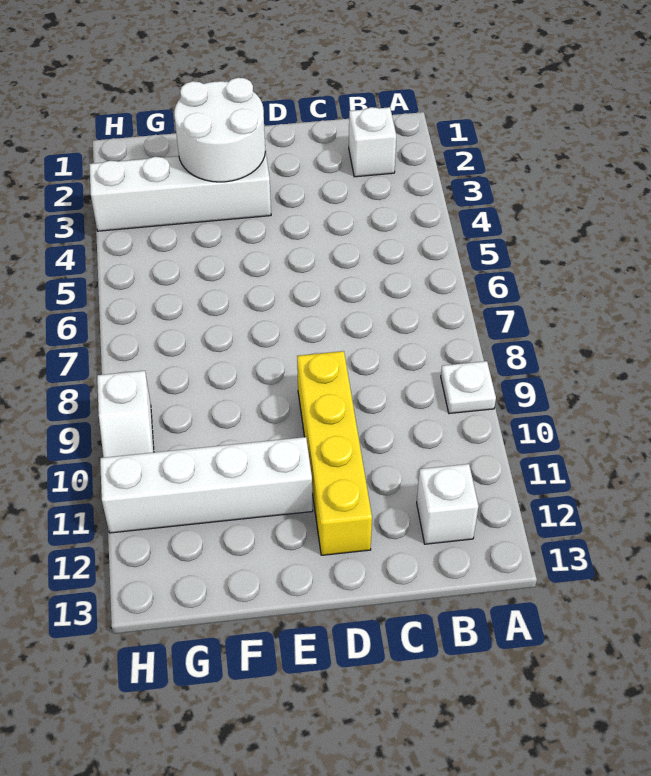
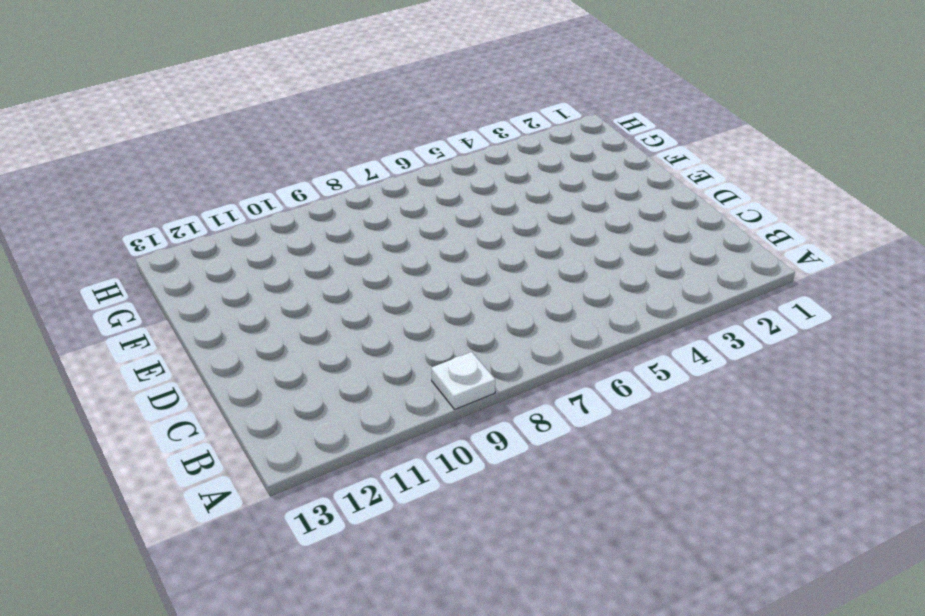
none -> white brick B2 level 1
none -> white brick B12 level 1

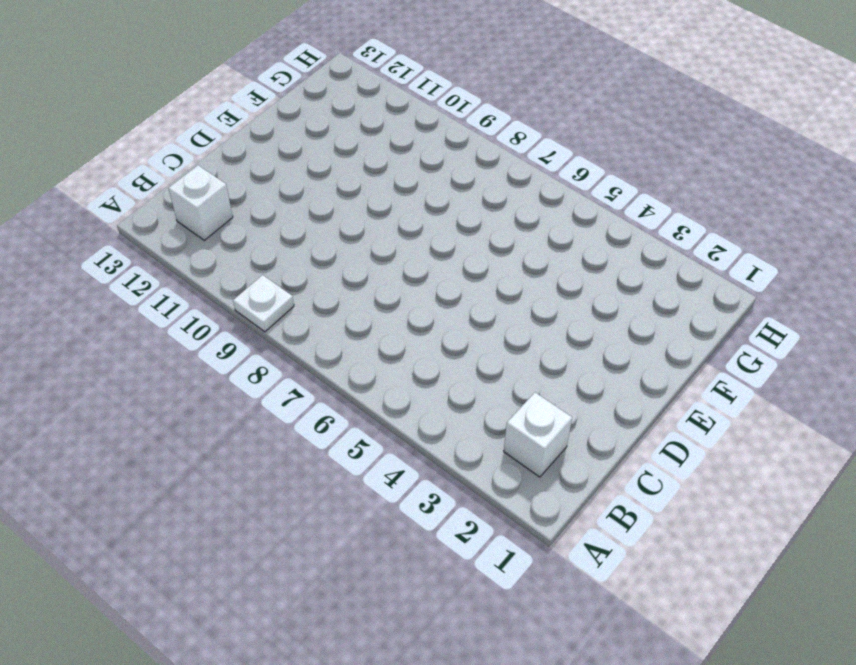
none -> yellow brick D9:D12 level 1
none -> white brick E3:H3 level 1

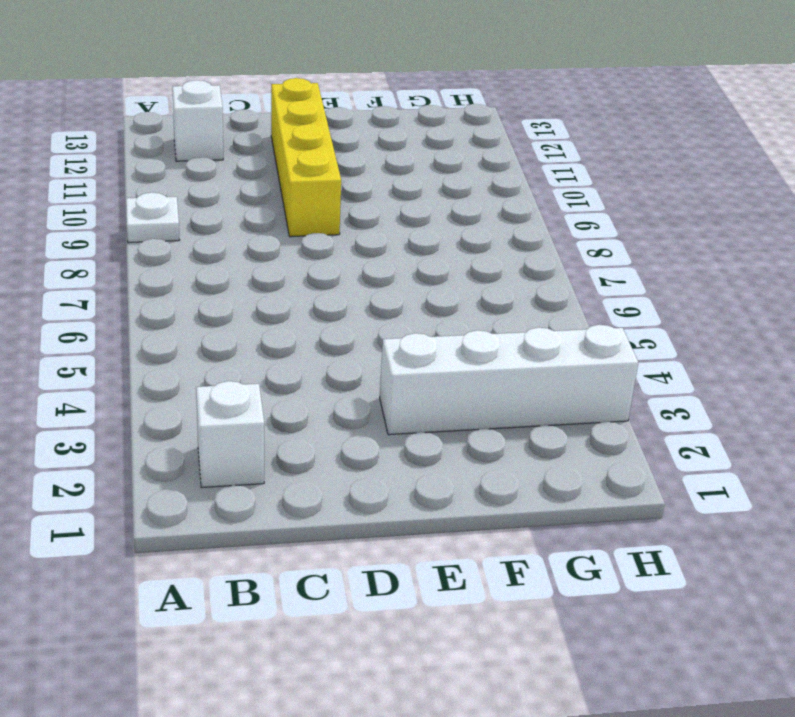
none -> white brick E11:H11 level 1
none -> white slope H9:H10 level 1 top 9

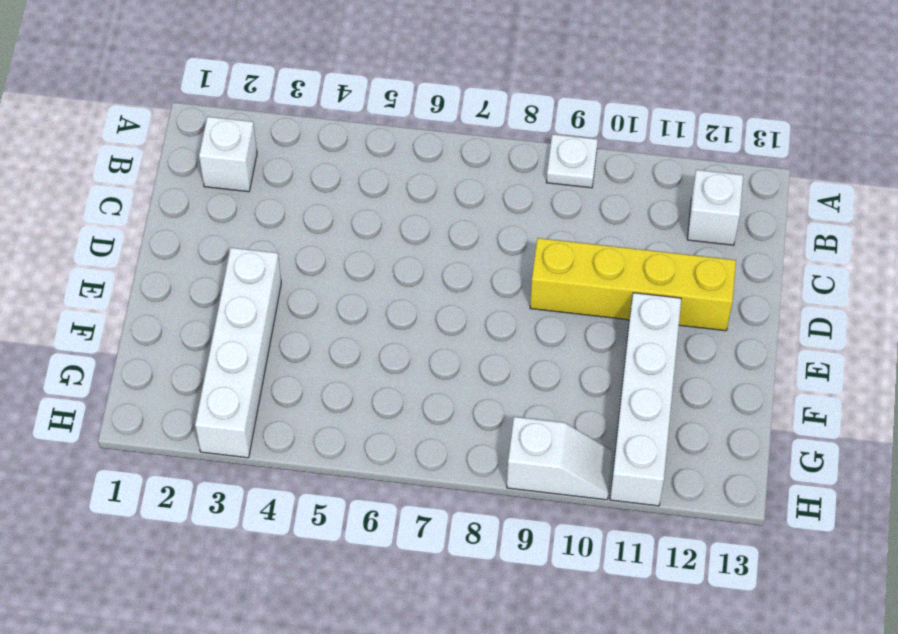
none -> white round brick E2:F3 level 2

